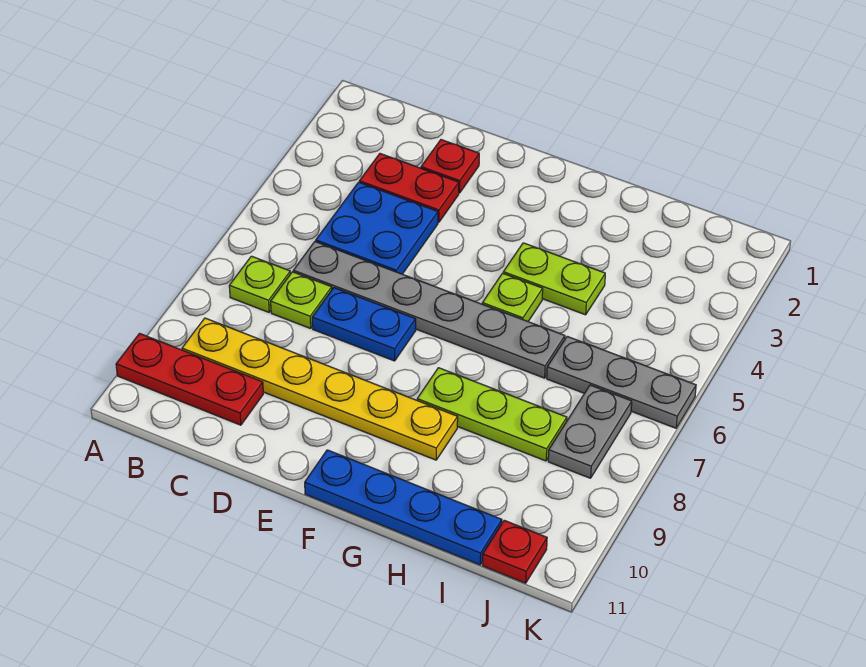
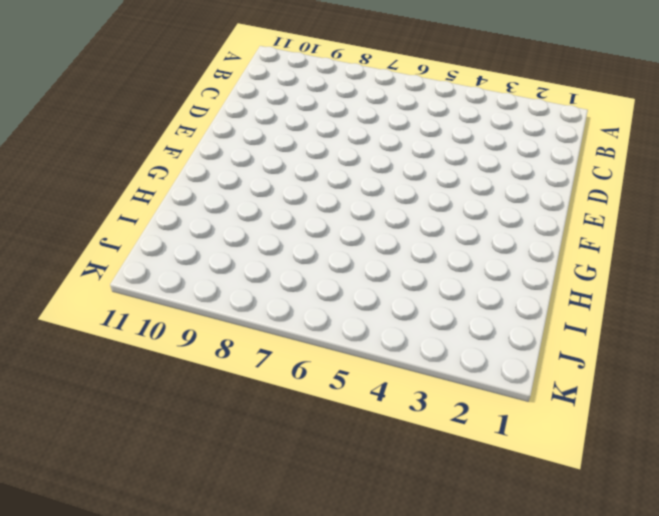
none -> red plate A10:C10 level 1
none -> lime plate B7 level 1
none -> yellow plate B9:G9 level 1

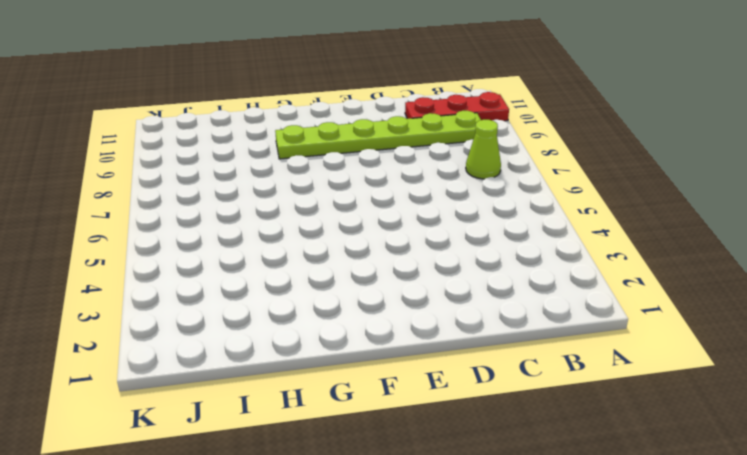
lime cone B7 level 1 -> lime plate B7 level 1
lime plate B9:G9 level 1 -> yellow plate B9:G9 level 1
none -> red plate C3:D3 level 1
none -> blue plate C4:D5 level 1
none -> grey plate C6:H6 level 1

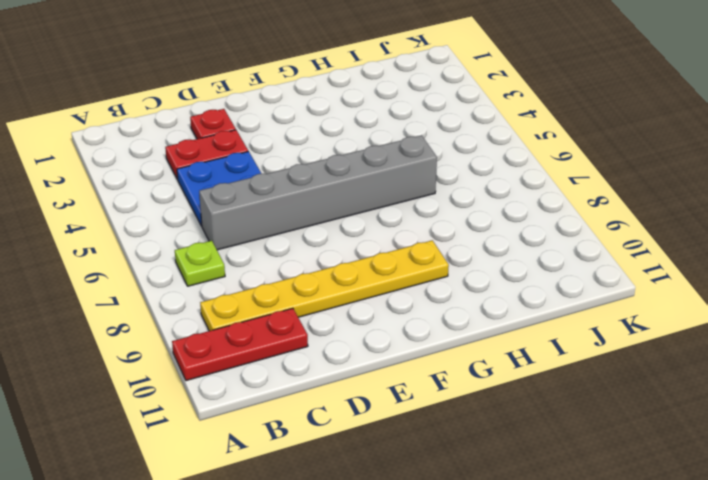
grey brick C6:H6 level 1 -> grey plate C6:H6 level 1
none -> lime plate C7 level 1
none -> blue plate D7:E7 level 1
none -> blue plate F11:I11 level 1

